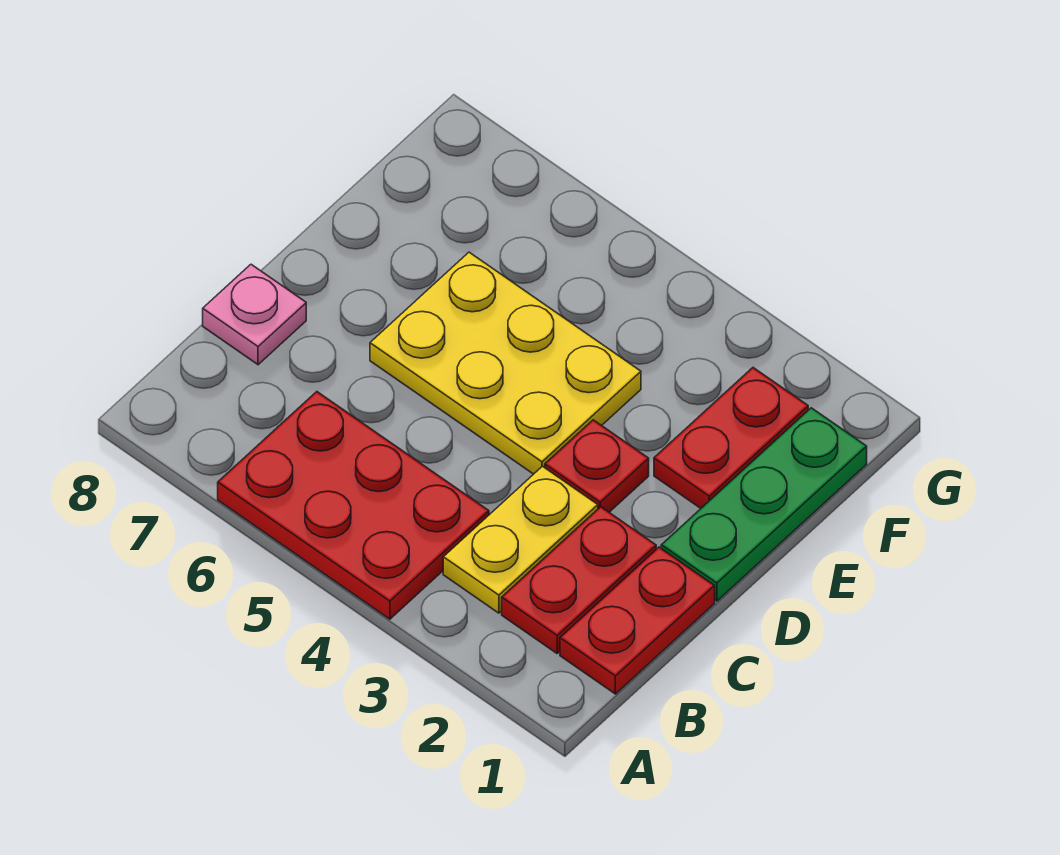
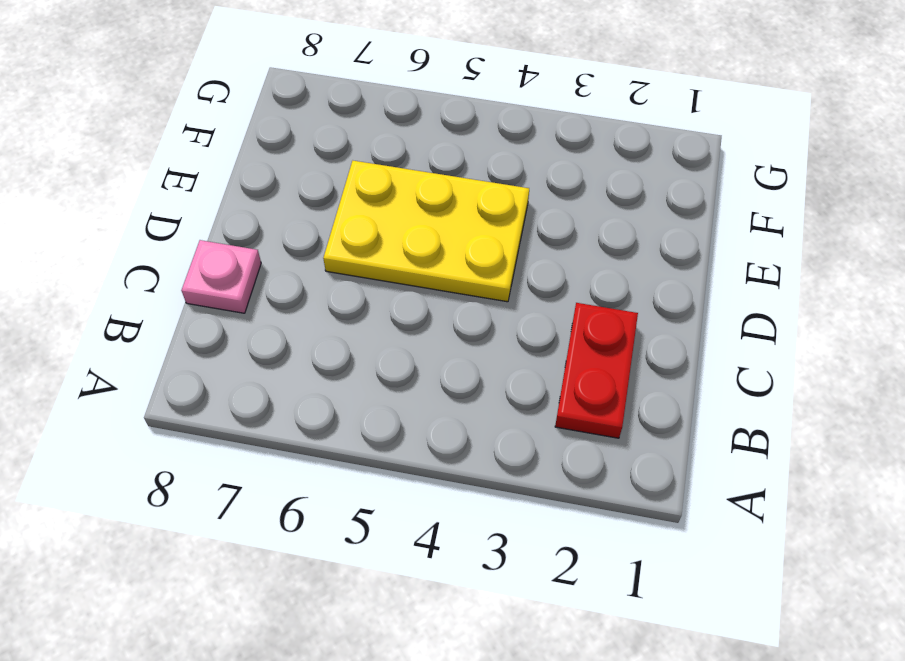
none -> red plate A4:B6 level 1
none -> red plate B1:C1 level 1

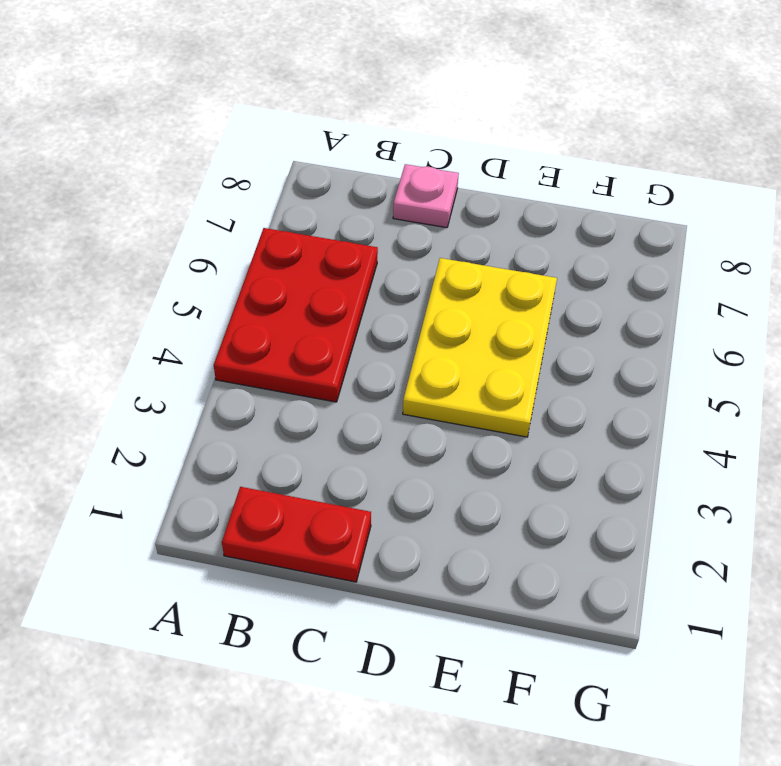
none -> red plate B2:C2 level 1
none -> yellow plate B3:C3 level 1

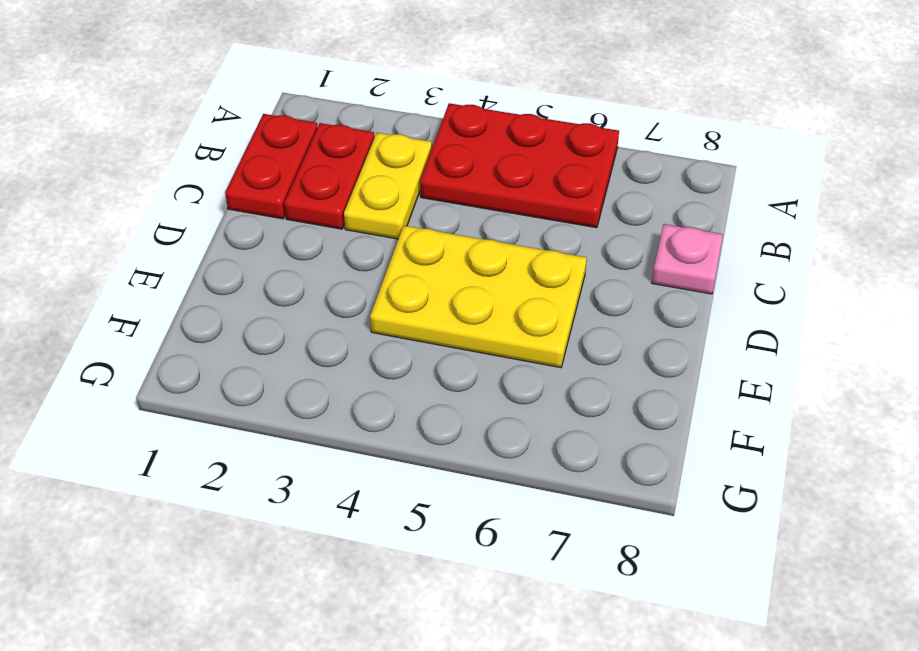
none -> green plate D1:F1 level 1
none -> red plate D3 level 1

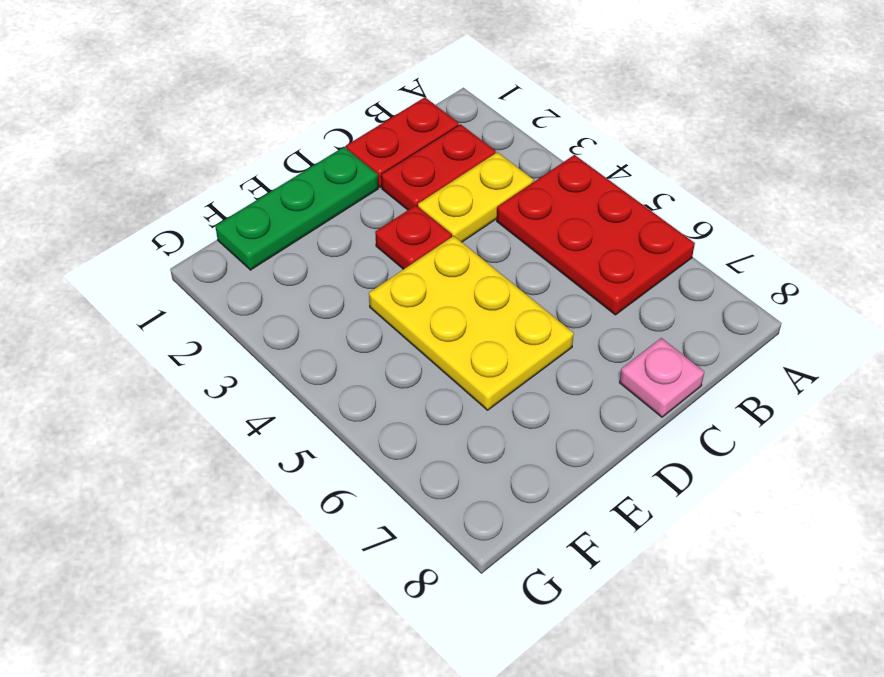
none -> red plate E2:F2 level 1

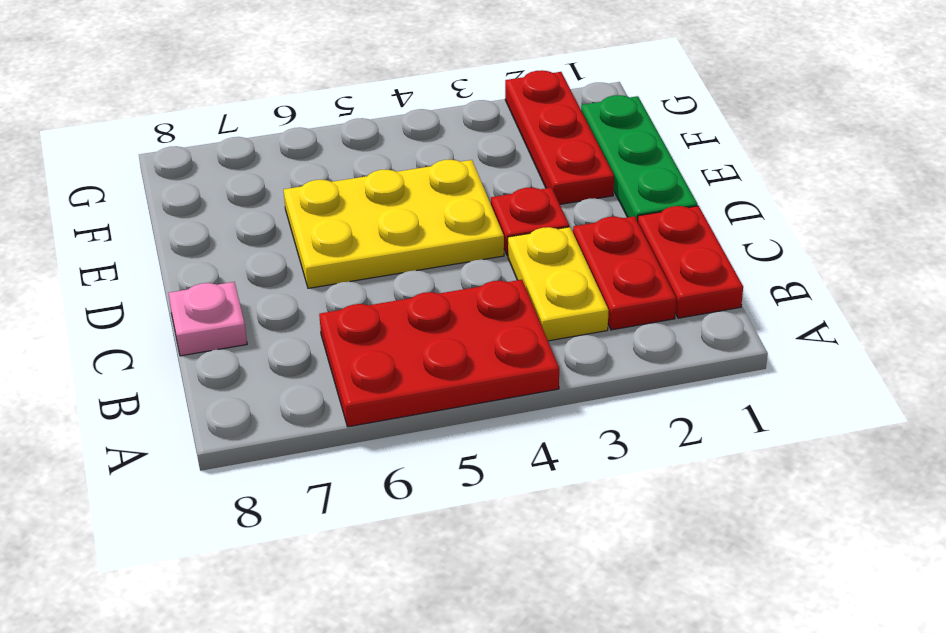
red plate E2:G2 level 1 -> red plate E2:F2 level 1

